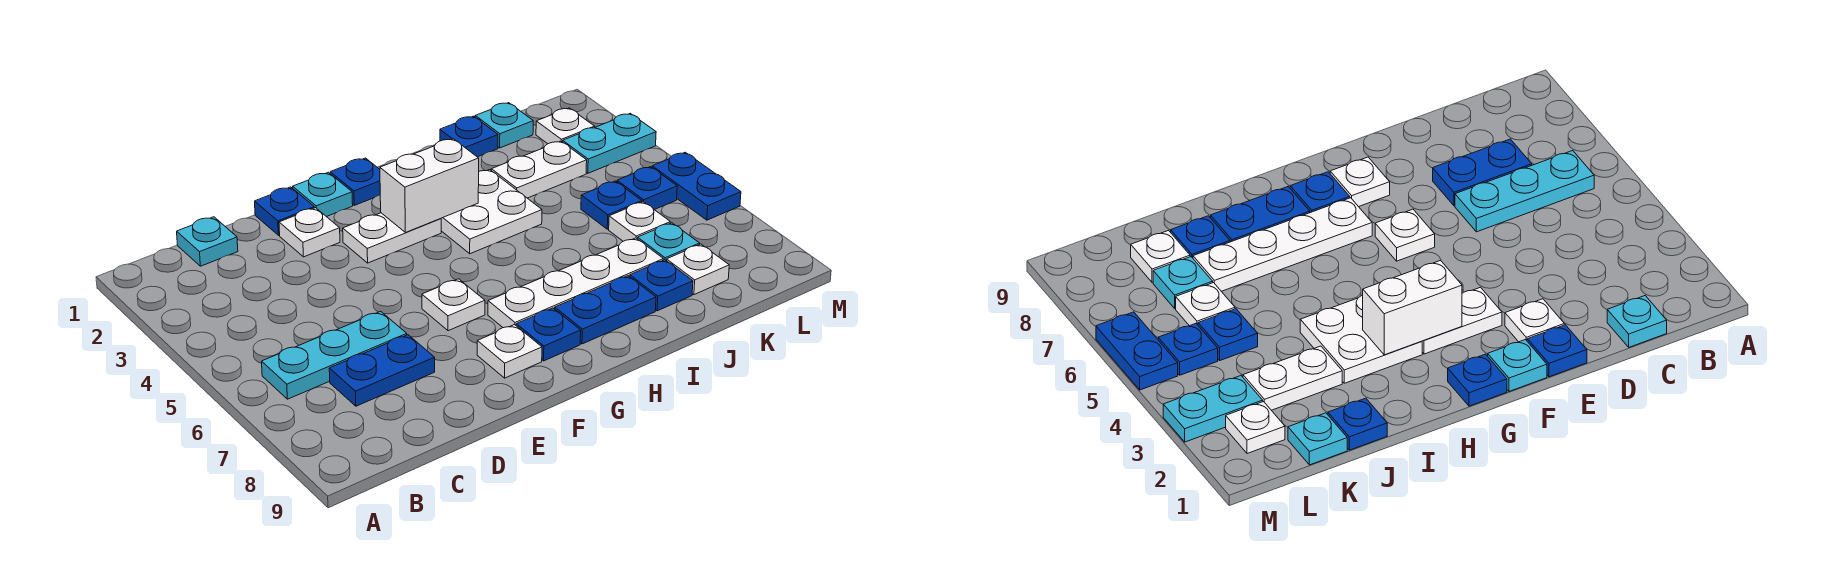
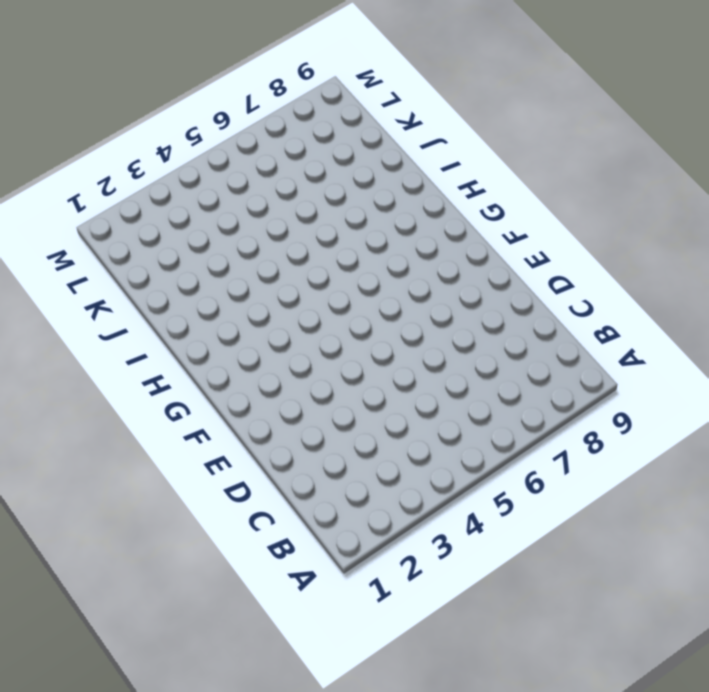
none -> cyan plate B6:D6 level 1
none -> cyan plate C1 level 1
none -> blue plate C7:D7 level 1

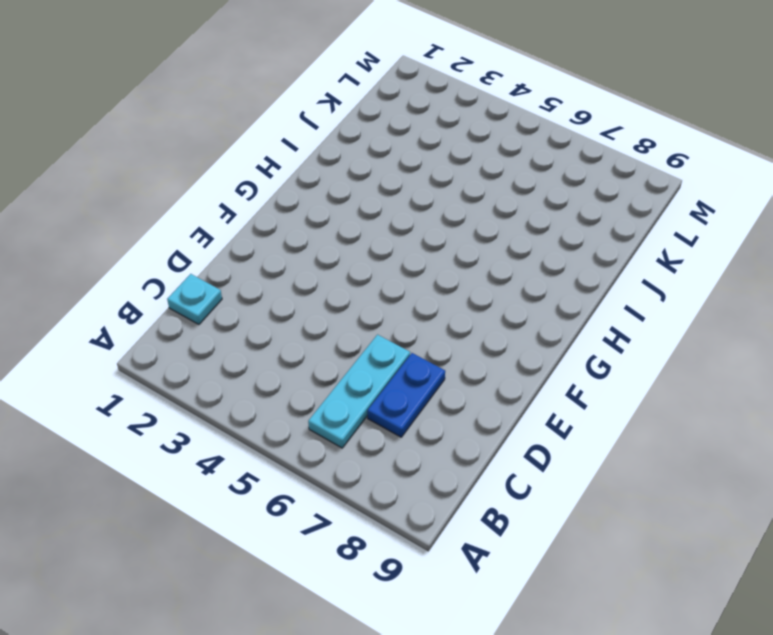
none -> blue plate E1 level 1
none -> white plate E2 level 1
none -> cyan plate F1 level 1

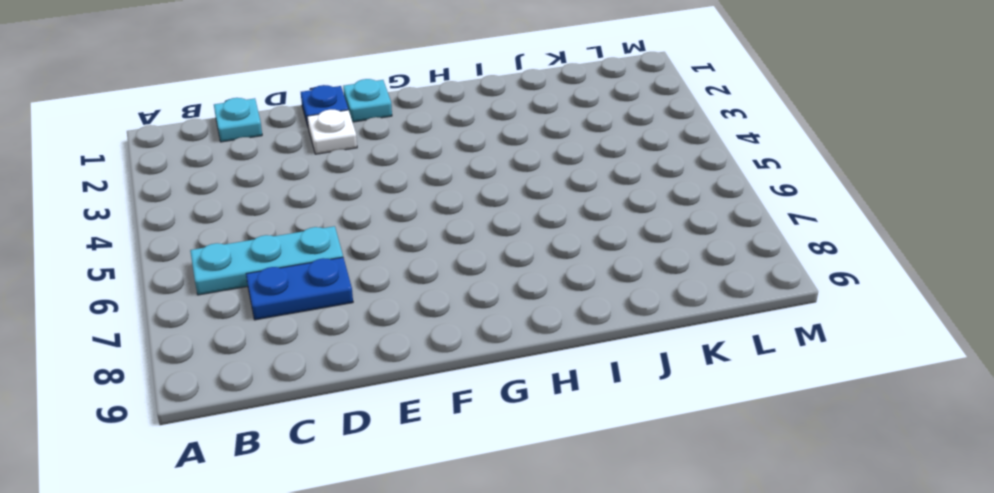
none -> white plate F3:G3 level 1
none -> white plate F6 level 1
none -> white plate F8 level 1

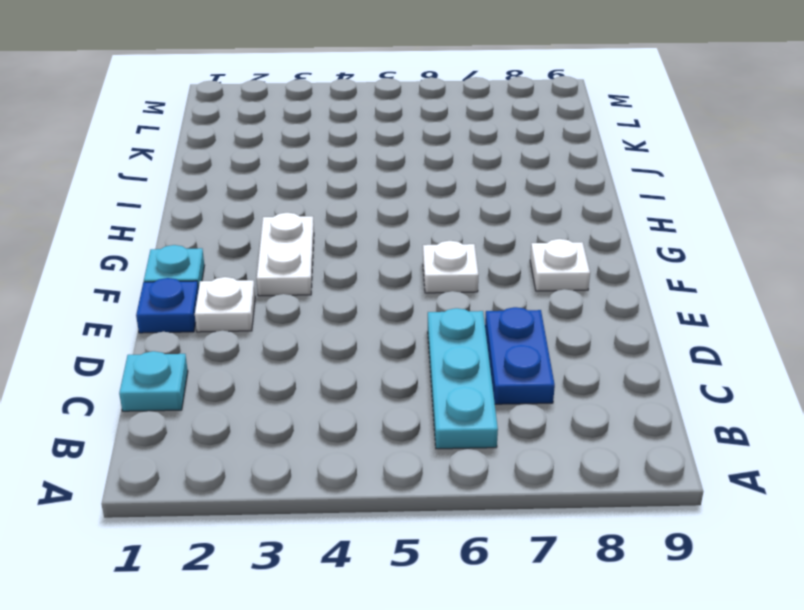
none -> blue plate G1 level 1
none -> white plate G7:J7 level 1
none -> blue plate G8 level 1

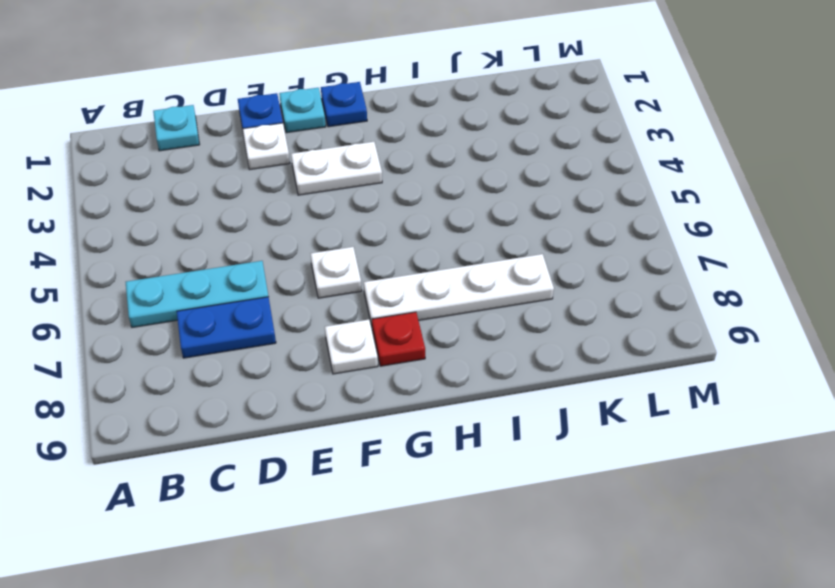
red plate G8 level 1 -> blue plate G8 level 1
none -> white plate H3:I4 level 1
none -> blue plate H8:I8 level 1
none -> blue plate J1 level 1

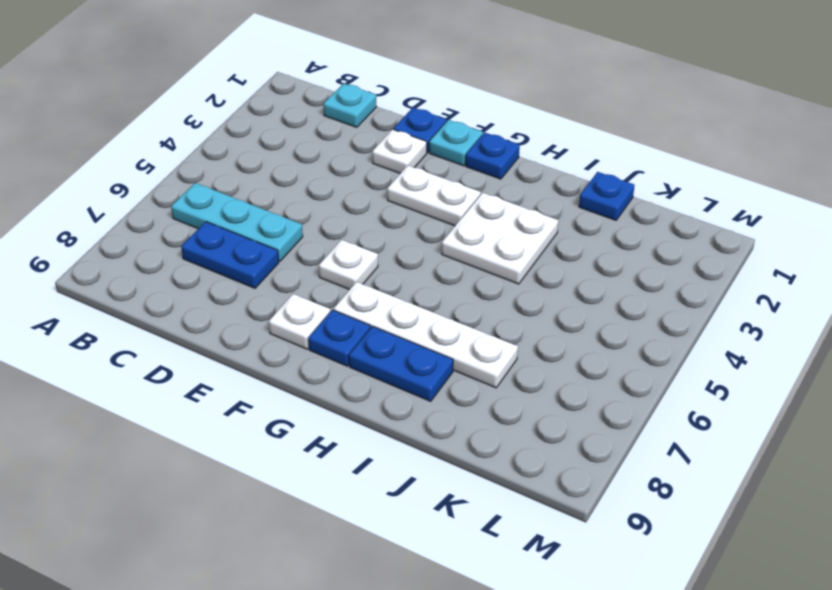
none -> white plate J3:K3 level 1
none -> blue plate J8 level 1
none -> cyan plate K1 level 1

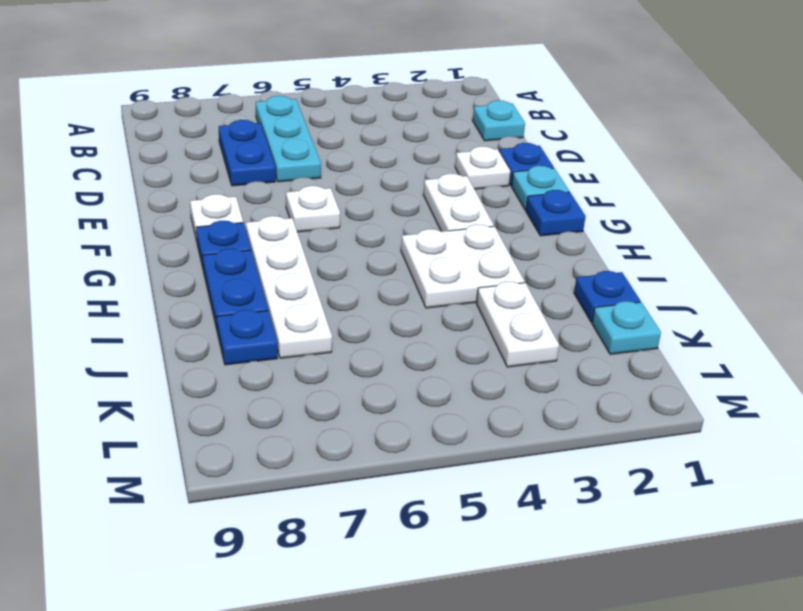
none -> blue plate K5 level 1
none -> white plate K6 level 1
none -> cyan plate K7 level 1

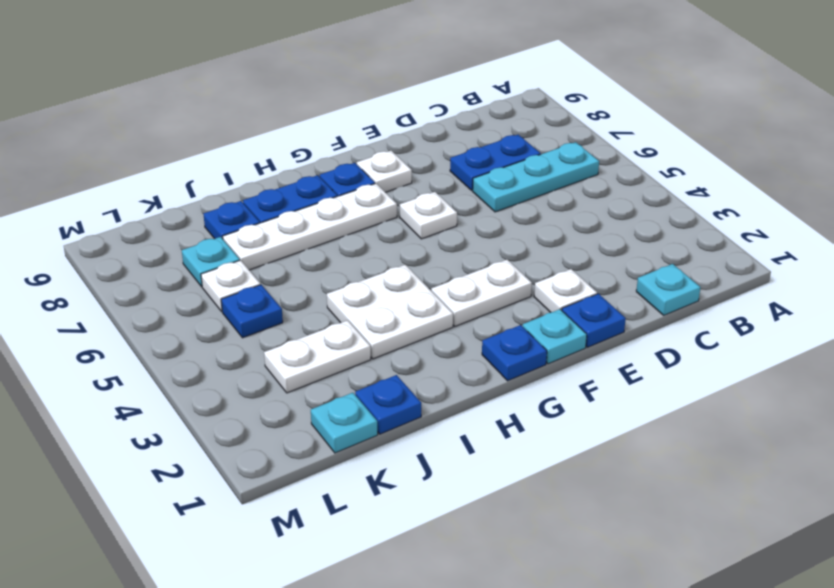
none -> white plate K8 level 1
none -> white plate L2 level 1
none -> cyan plate L3:M3 level 1

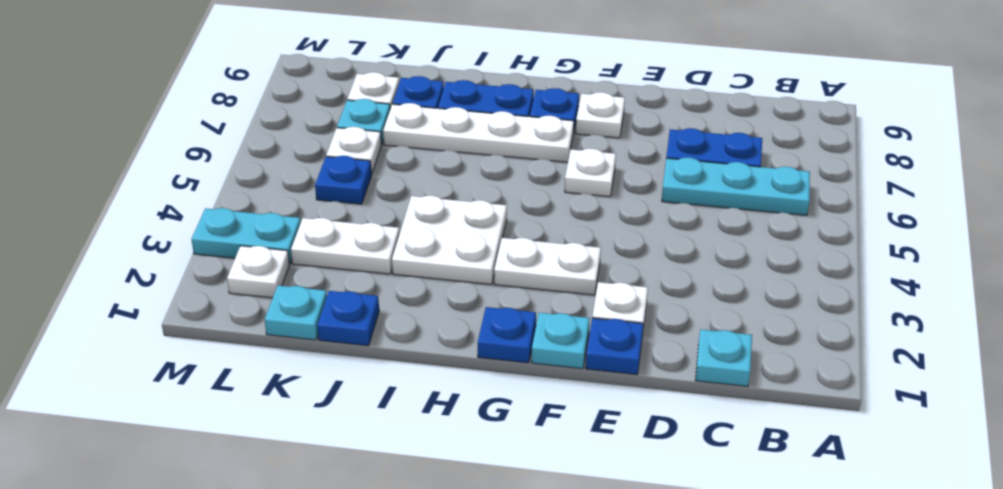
none -> blue plate L5 level 1
none -> blue plate M5:M6 level 1
none -> white brick G3:H3 level 2

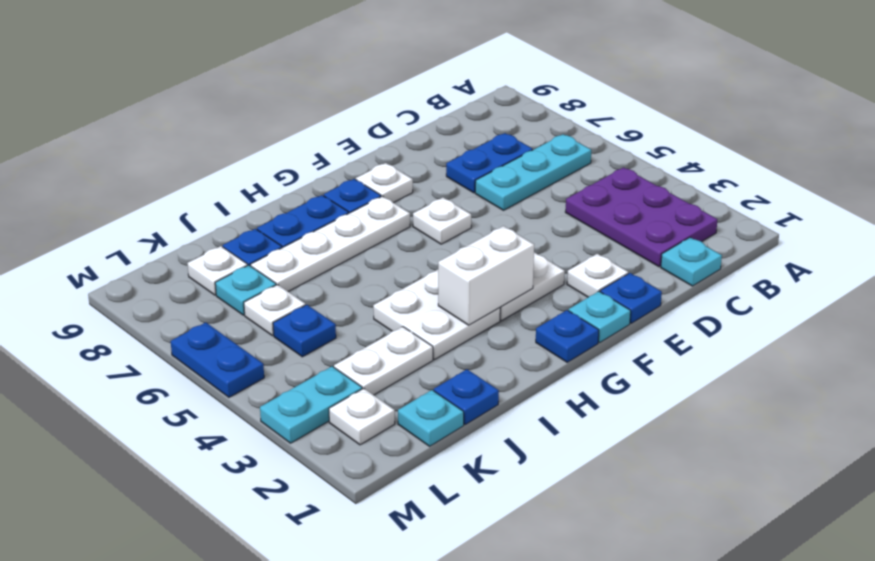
purple plate B2:C4 level 1 -> none
none -> blue plate L5 level 1

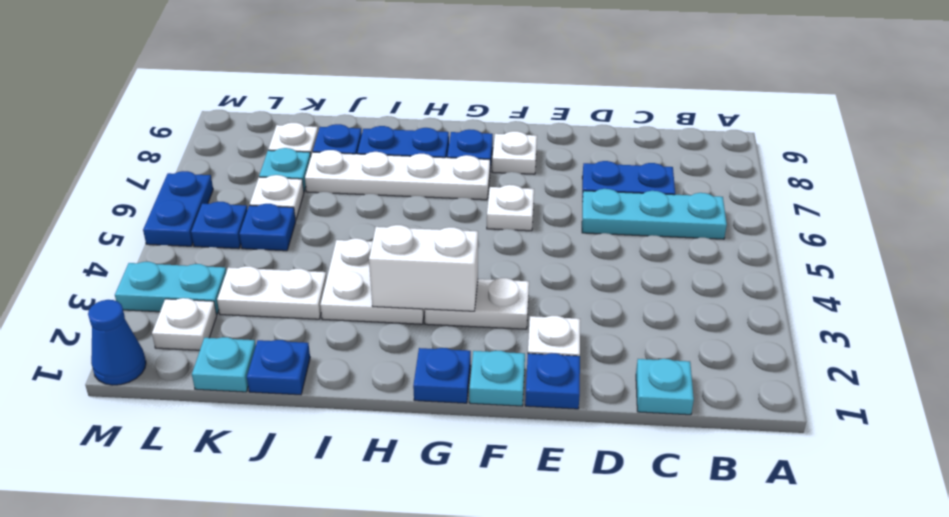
blue cone M1 level 1 -> none

